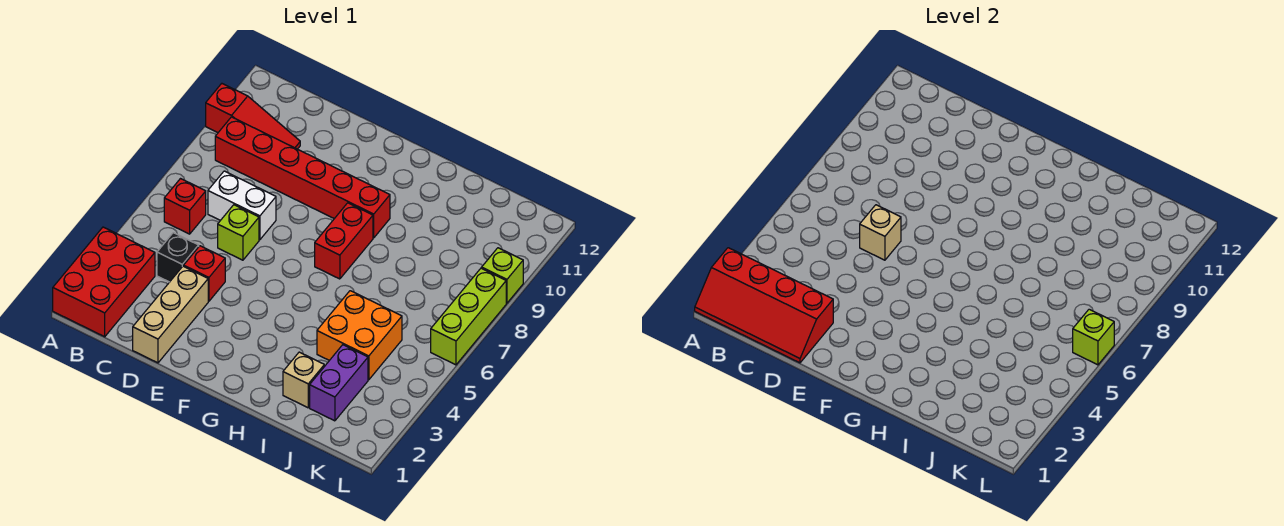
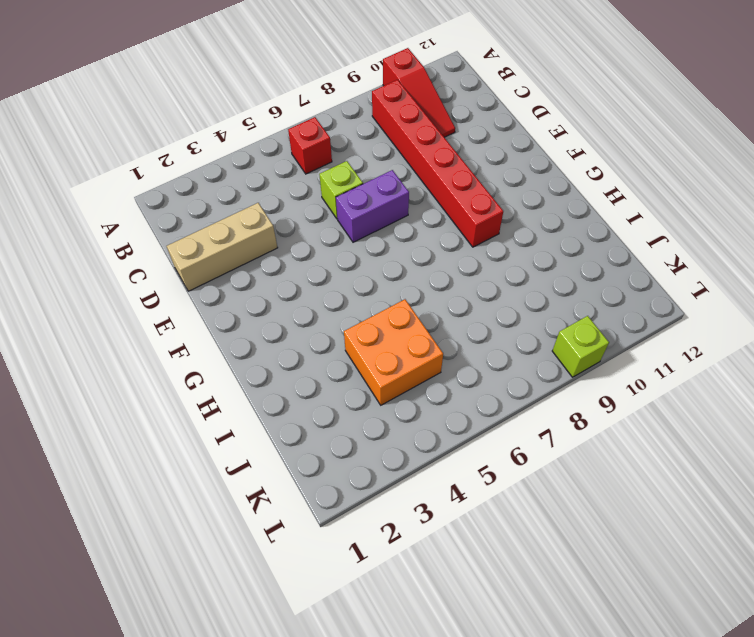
purple brick E6:E7 level 1 -> purple brick J2:J3 level 1
none -> red brick A1:B3 level 1
none -> black brick C4 level 1
none -> white brick C7:D7 level 1

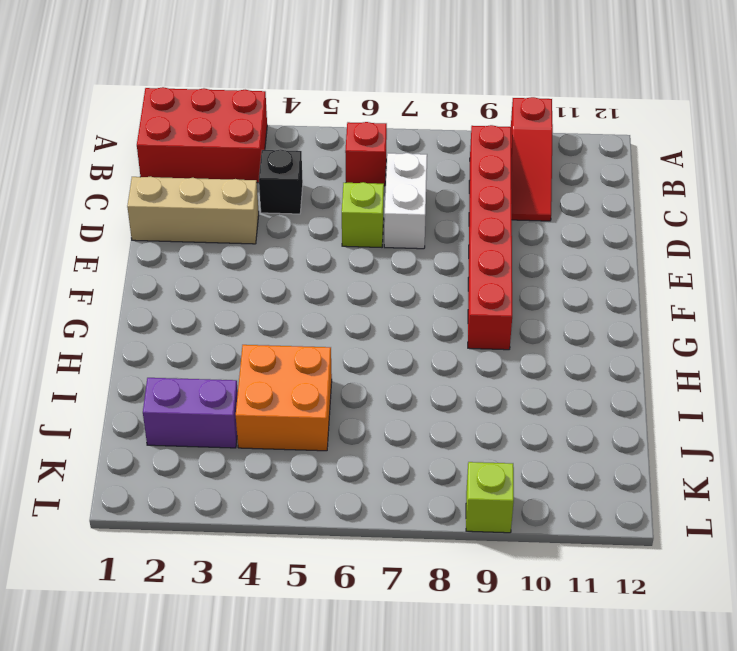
none -> red brick D4 level 1
none -> red brick G7:G8 level 1
none -> tan brick I2 level 1

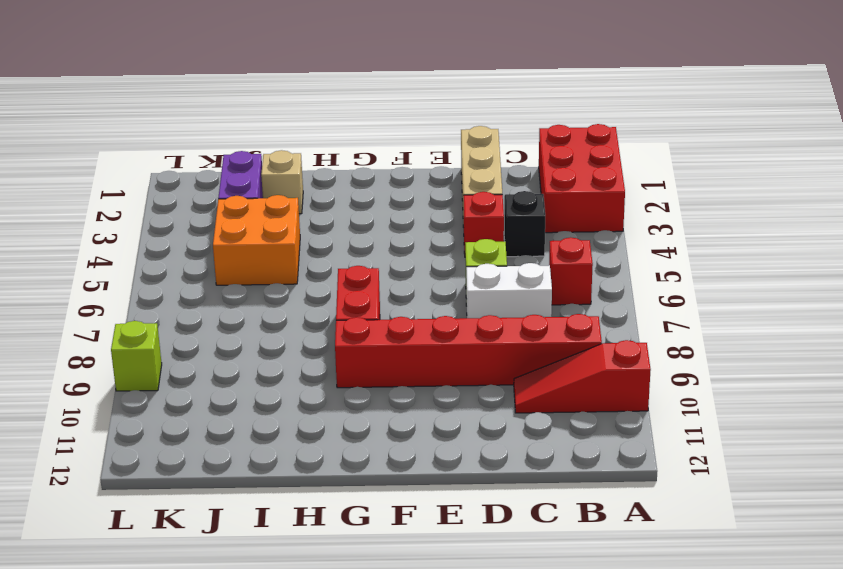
none -> lime brick L6:L8 level 1
none -> red slope A1:D2 level 2 top 2
none -> tan brick D6 level 2

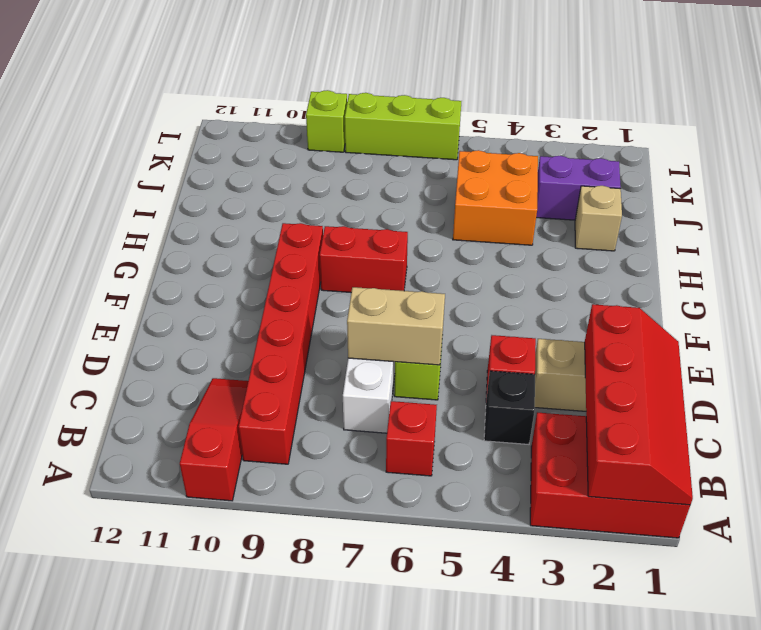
tan brick D6:D7 level 2 -> tan brick D6 level 2
none -> lime brick L6 level 2

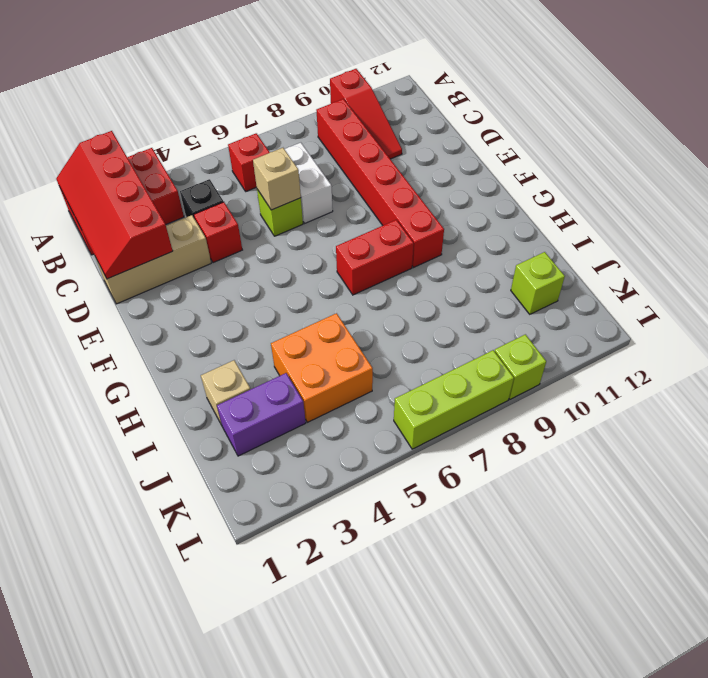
lime brick J11 level 1 -> lime brick L6 level 2

